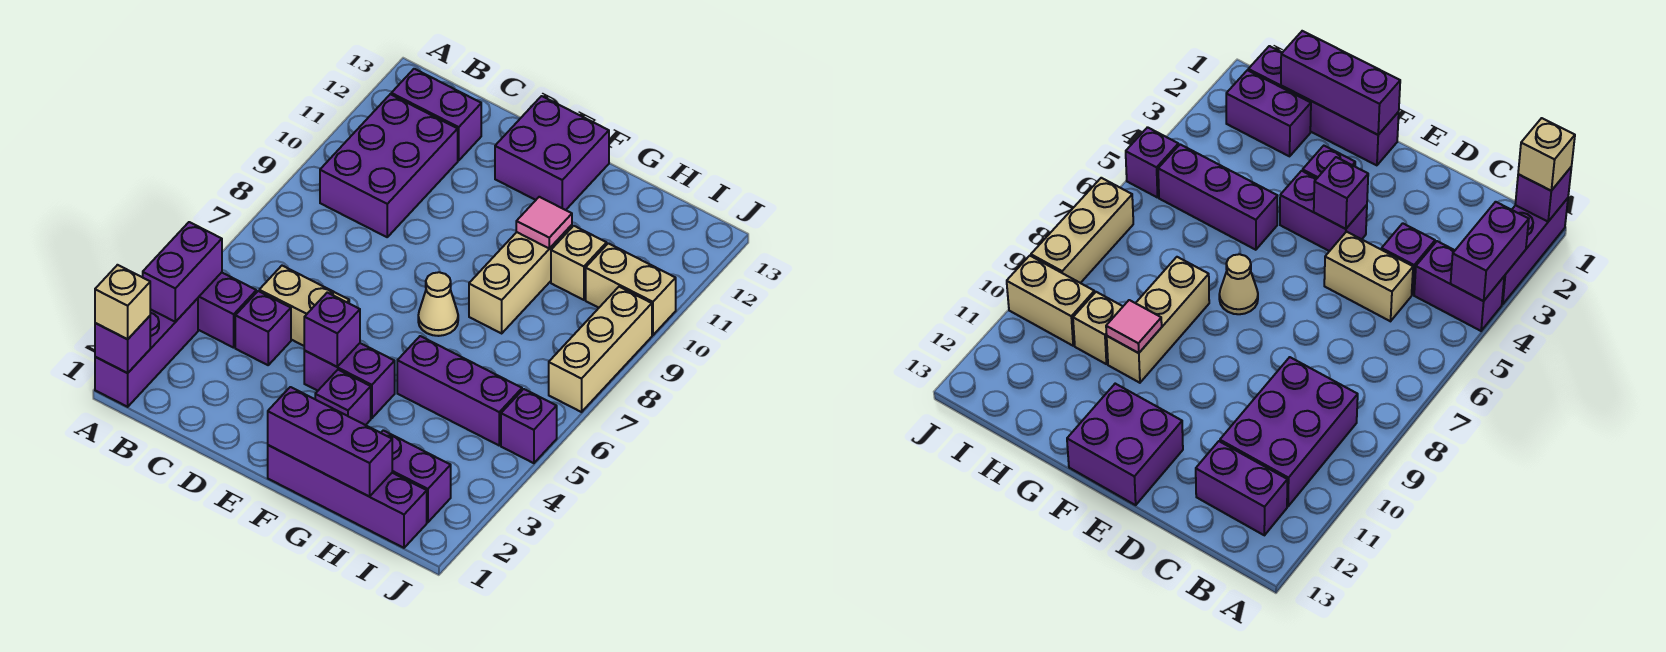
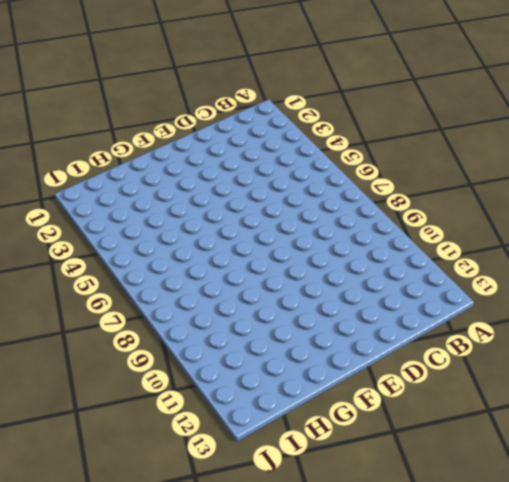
none -> purple brick A1:A3 level 1
none -> purple brick A4:B4 level 1
none -> purple brick B9:C11 level 1

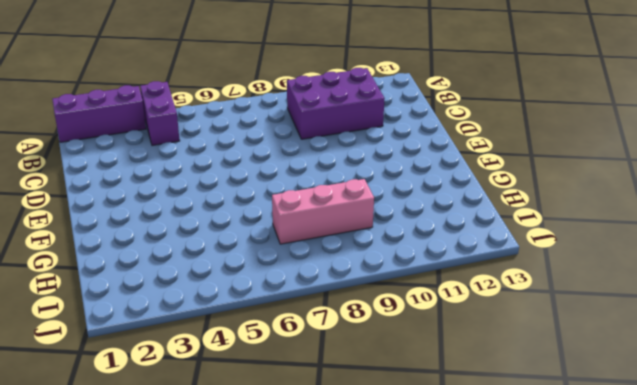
pink brick H7:H9 level 1 -> none
none -> purple brick B12:C12 level 1
none -> purple brick C4 level 1
none -> tan brick C5:D5 level 1

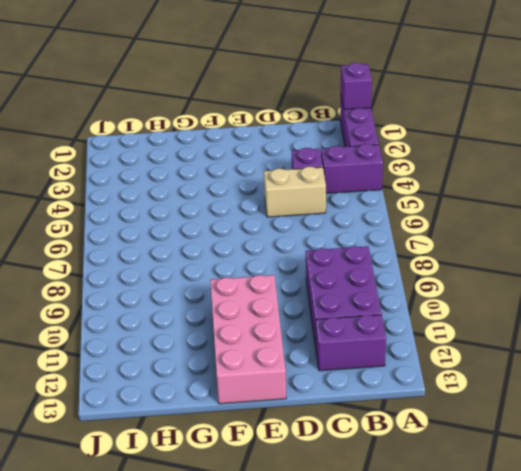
pink brick E10:F13 level 1 -> purple brick E12:F13 level 1
none -> purple brick E4:F4 level 1
none -> purple brick F1:I1 level 1
none -> purple brick F3 level 1

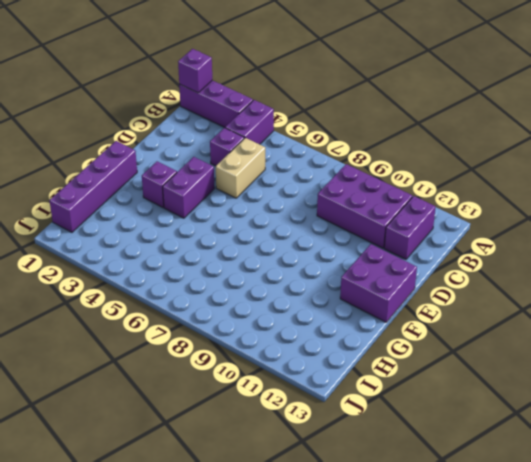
none -> tan cone F7 level 1
none -> purple brick G5:I5 level 1
none -> tan brick G8:G10 level 1

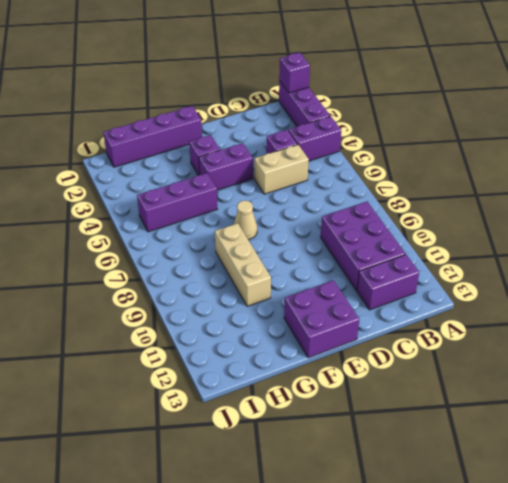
none -> purple brick H2:I2 level 1
none -> tan brick H10 level 1
none -> tan brick I10:J10 level 1

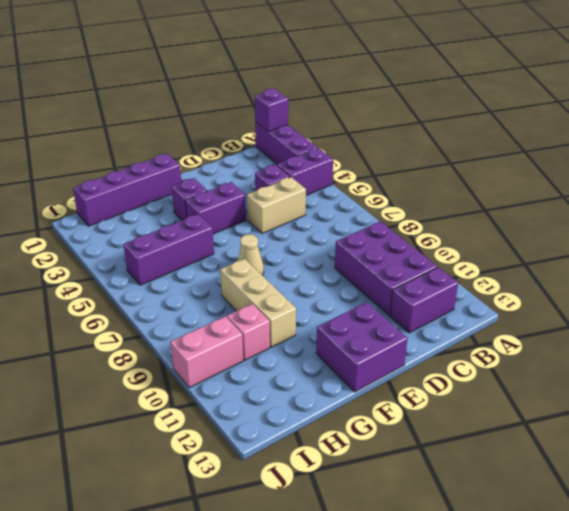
pink brick H10 level 1 -> tan brick H10 level 1
pink brick I10:J10 level 1 -> tan brick I10:J10 level 1
none -> purple brick H2:I2 level 1
none -> purple brick J5 level 1
none -> tan brick J7:J9 level 1

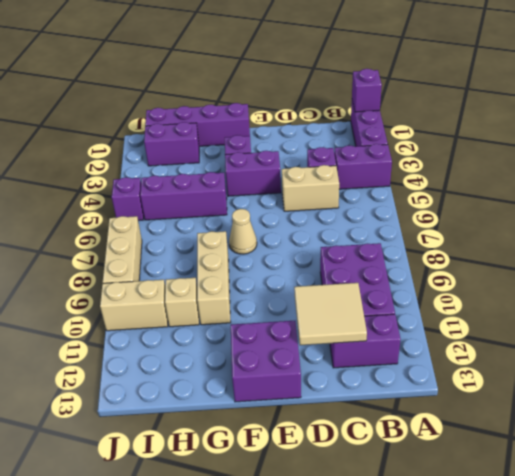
tan tile C11:D12 level 2 -> none
none -> purple brick A3:A4 level 2
none -> purple brick E4 level 2
none -> purple brick F1:H1 level 2

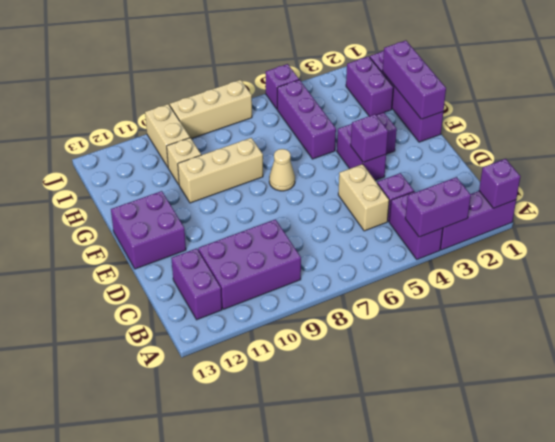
none -> pink tile G10 level 2
none -> tan brick A1 level 3

